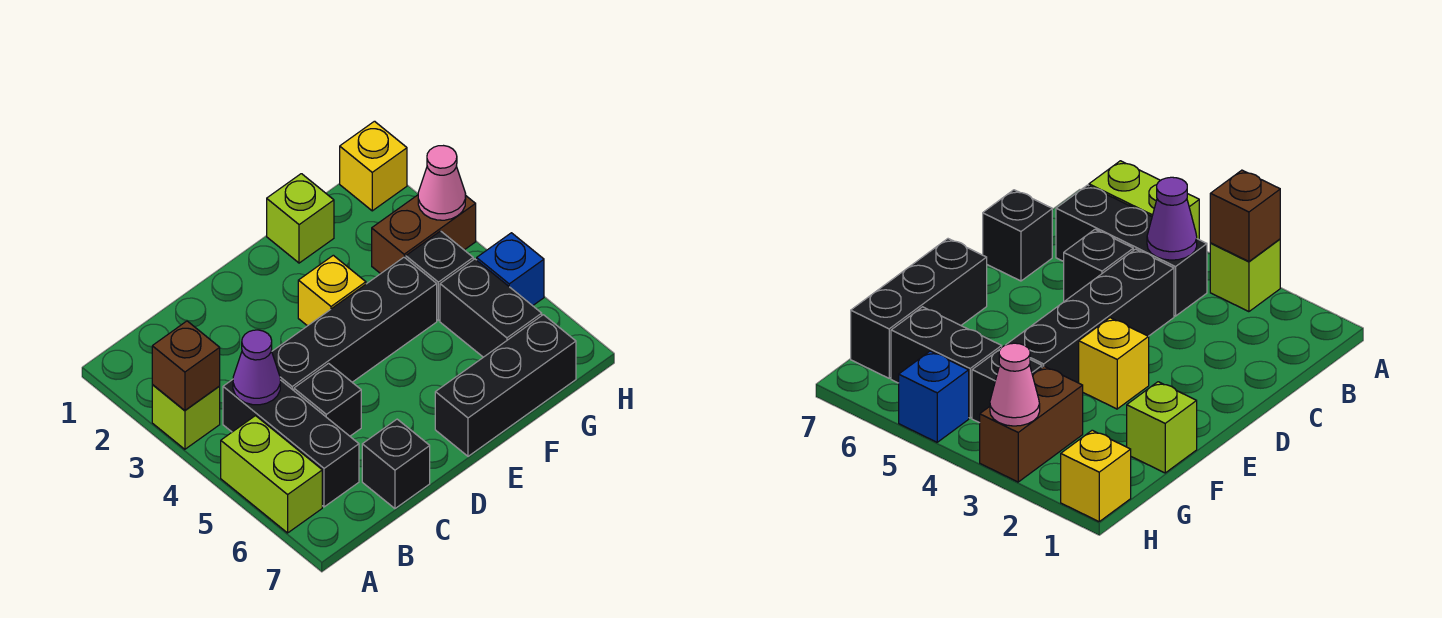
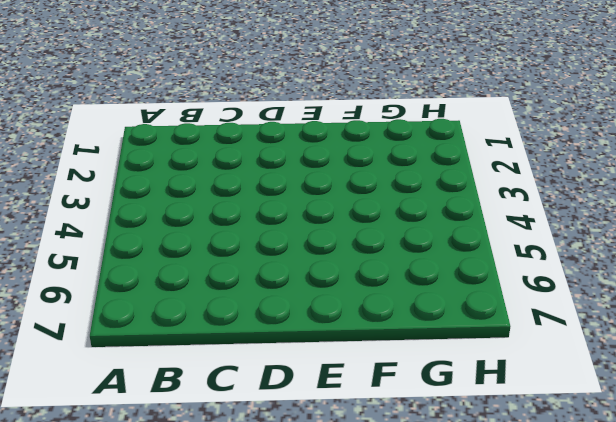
none -> lime brick A3 level 1
none -> lime brick A5:A6 level 1
none -> black brick B4:B6 level 1

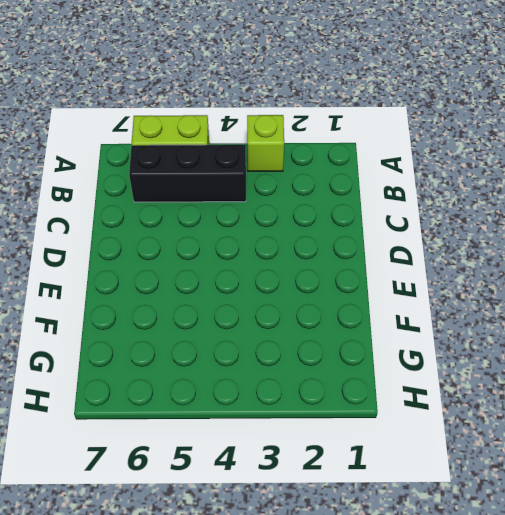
none -> black brick C4:F4 level 1
none -> black brick C5 level 1
none -> black brick C7 level 1

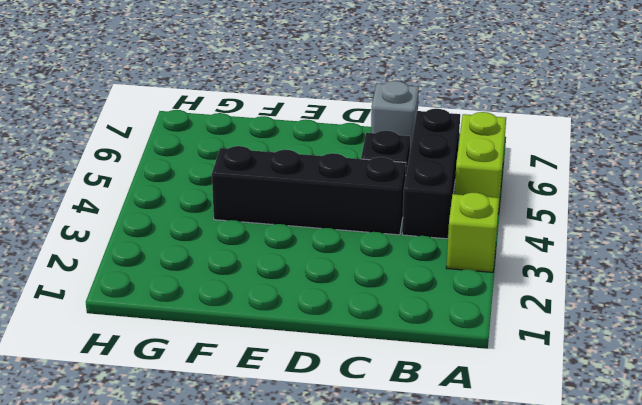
grey brick C7 level 1 -> black brick C7 level 1
none -> yellow brick E3 level 1
none -> black brick E7:G7 level 1
none -> lime brick F1 level 1

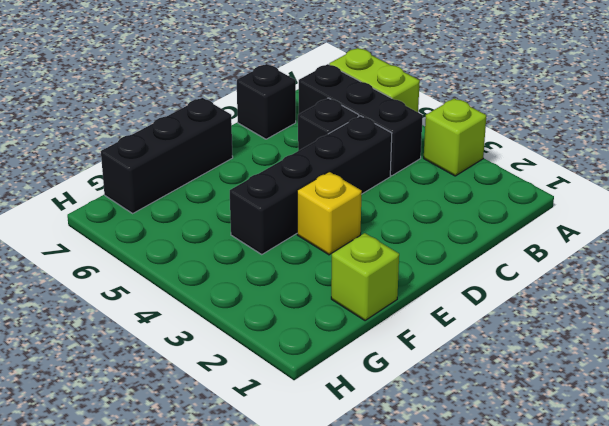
none -> brown brick G3:H3 level 1
none -> black brick G4 level 1
none -> black brick G5:G6 level 1

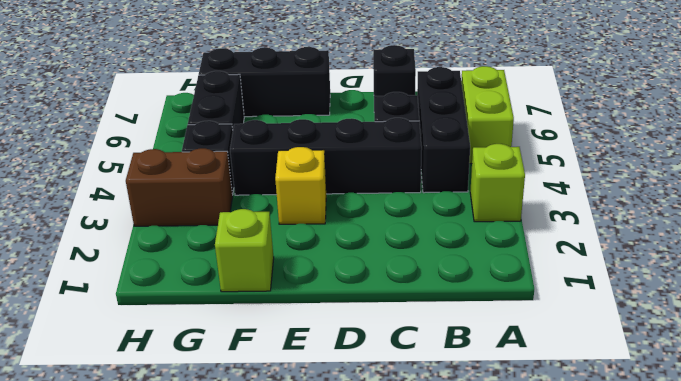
none -> yellow brick H1 level 1
none -> blue brick H5 level 1
none -> brown brick A3 level 2

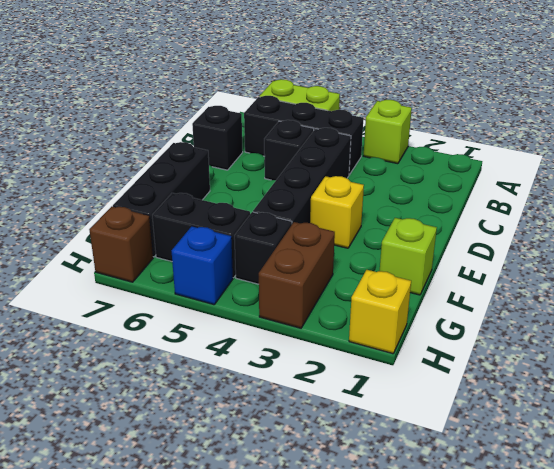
brown brick H7 level 1 -> brown brick A3 level 2
none -> purple cone B4 level 2
none -> pink cone H3 level 2

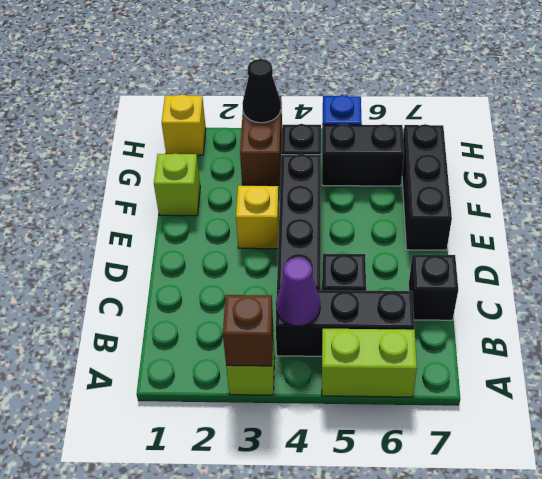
black cone H3 level 2 -> pink cone H3 level 2

